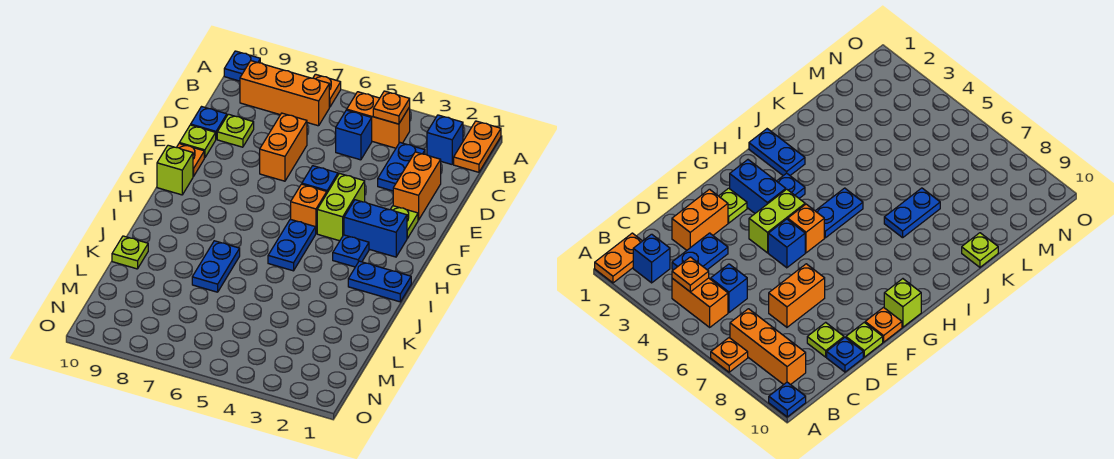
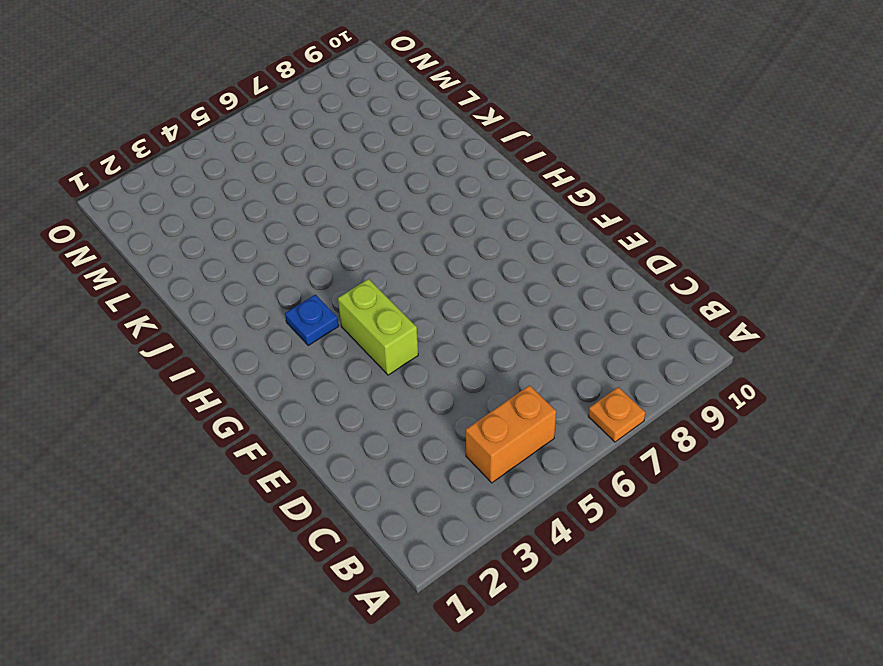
none -> orange plate A1:B1 level 1
none -> blue plate A10 level 1
none -> blue brick B2 level 1

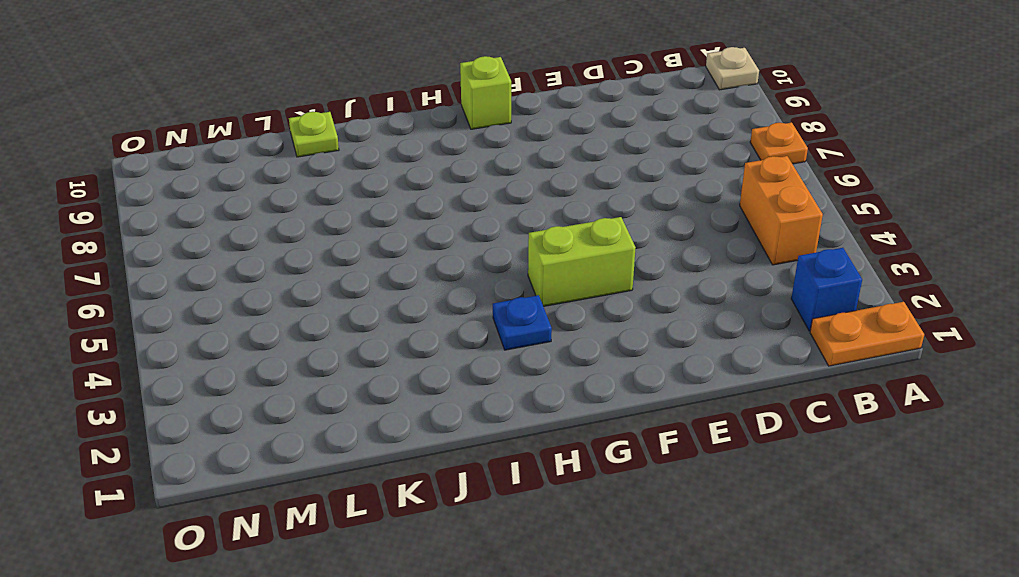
tan plate A10 level 1 -> blue plate A10 level 1
none -> orange brick B7:B9 level 1
none -> blue plate C3:D3 level 1
none -> blue brick C5 level 1

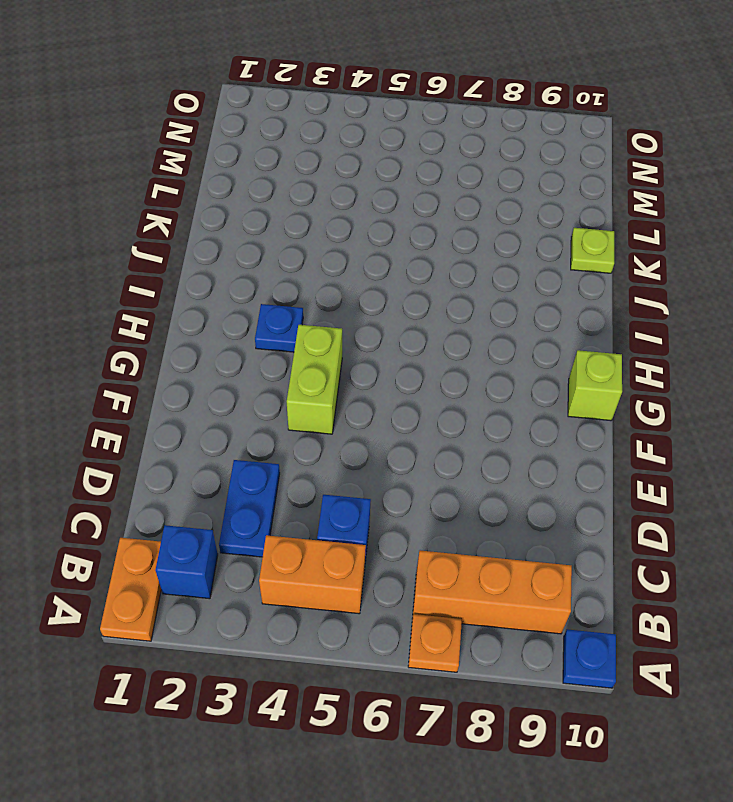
none -> orange brick D2:E2 level 1
none -> orange brick D7:E7 level 1
none -> lime plate D9 level 1

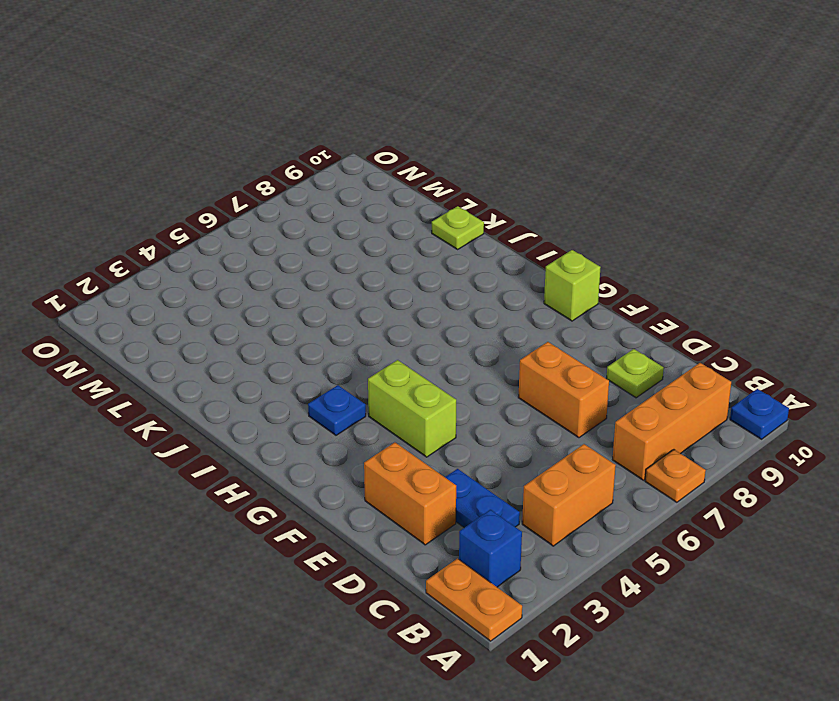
none -> blue brick C5 level 1
none -> blue plate D10 level 1
none -> lime plate E10 level 1

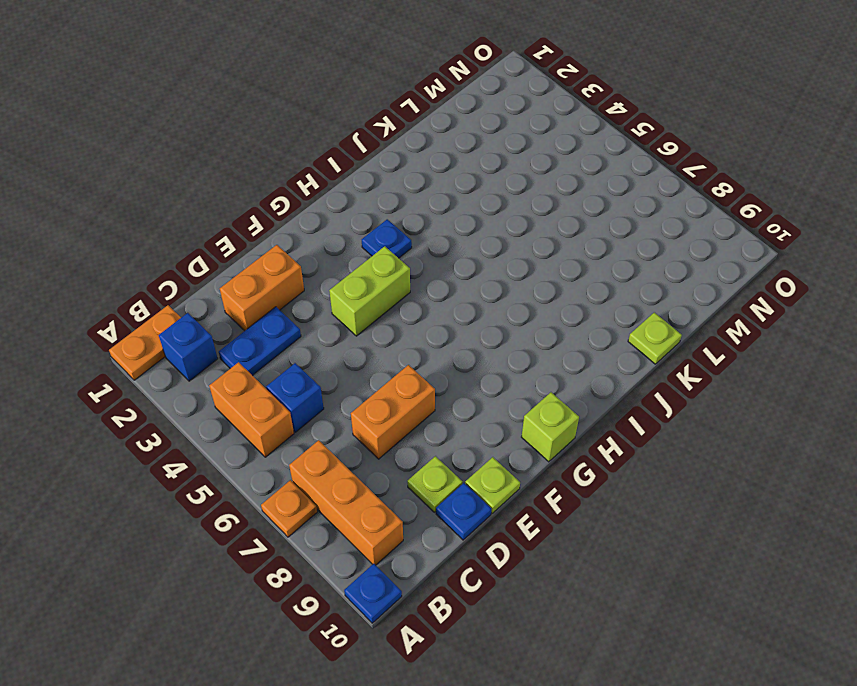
none -> lime plate F2 level 1
none -> blue brick F5 level 1
none -> orange plate F10 level 1

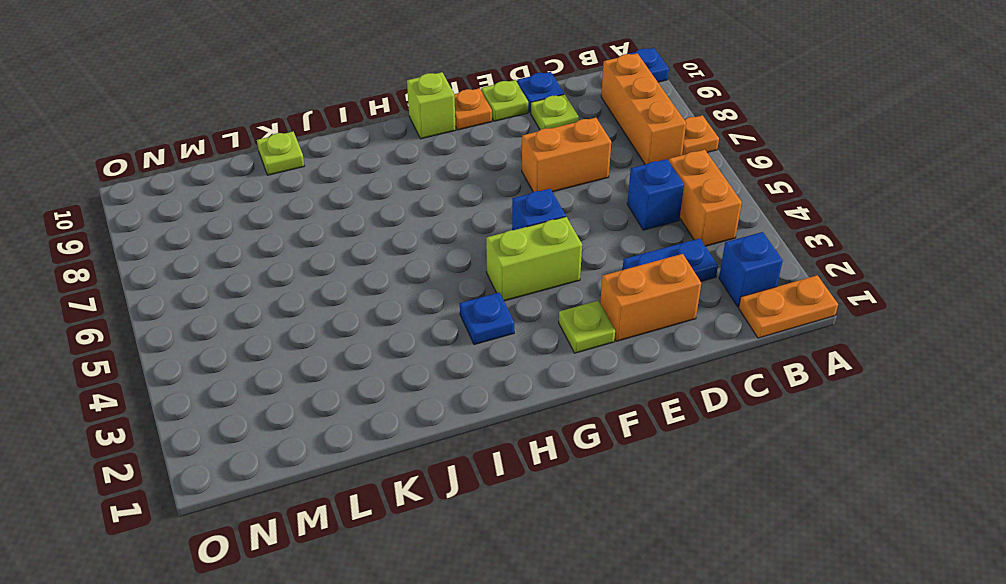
none -> blue brick G2:G3 level 1
none -> orange brick G5 level 1
none -> blue plate H5:I5 level 1

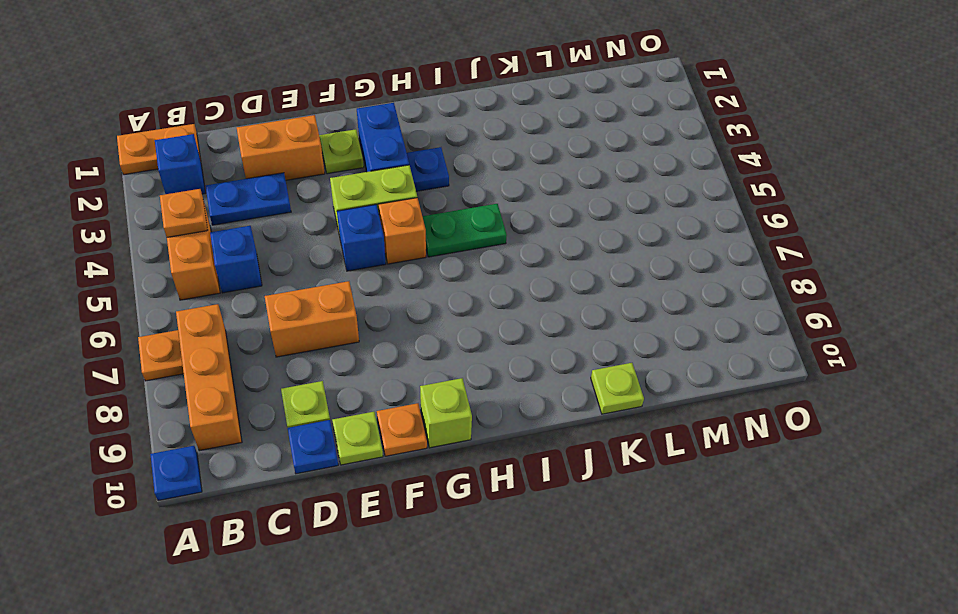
green plate H5:I5 level 1 -> blue plate H5:I5 level 1
none -> blue plate I1:I2 level 1
none -> blue plate J7:K7 level 1

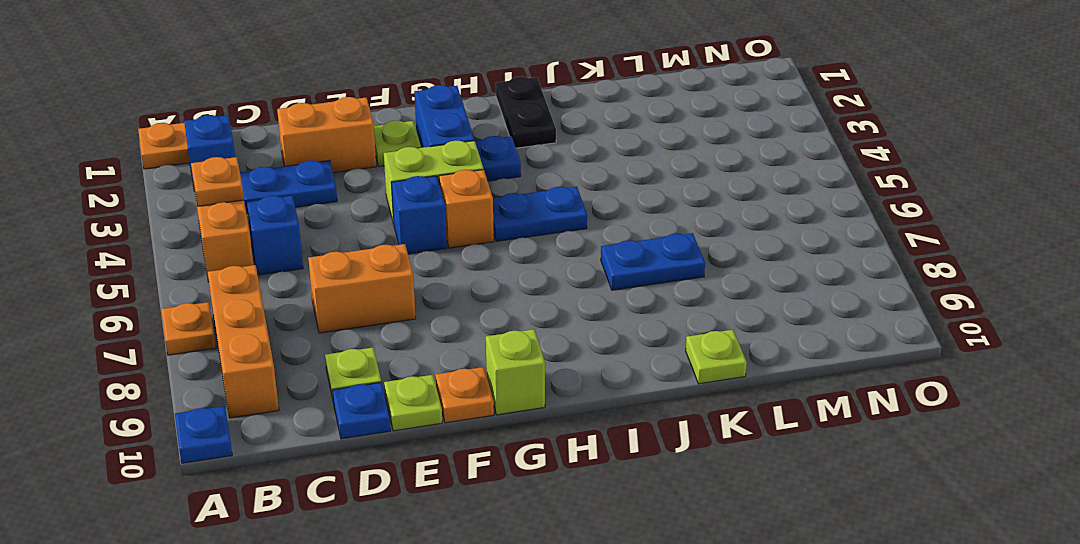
black plate I1:I2 level 1 -> blue plate I1:I2 level 1

